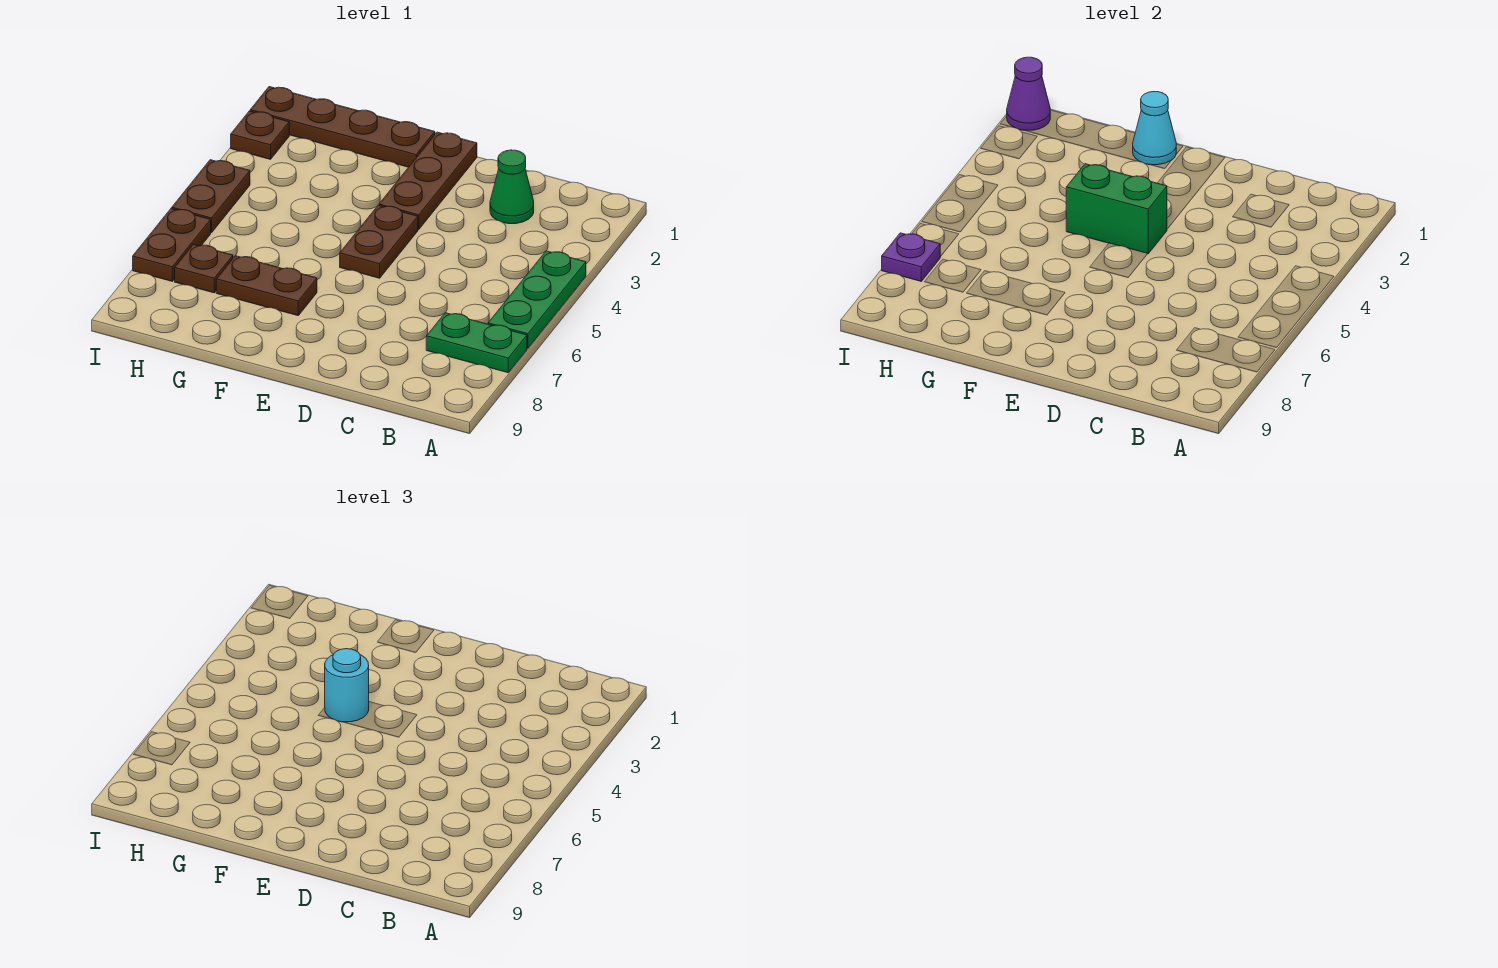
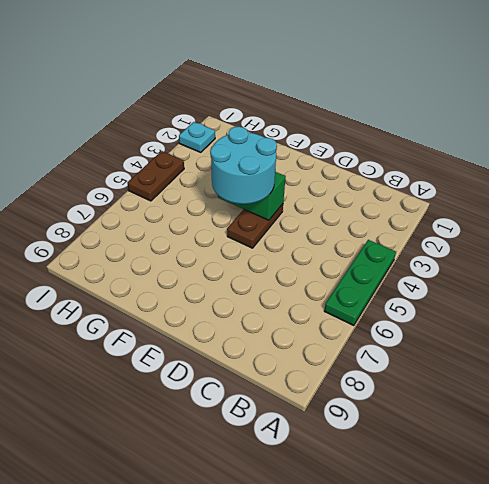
cyan round brick E4:F5 level 3 -> cyan round brick F4 level 3
cyan plate I2 level 1 -> brown plate I2 level 1
none -> green plate A7:B7 level 1
none -> green cone C2 level 1
none -> brown plate E1:E3 level 1

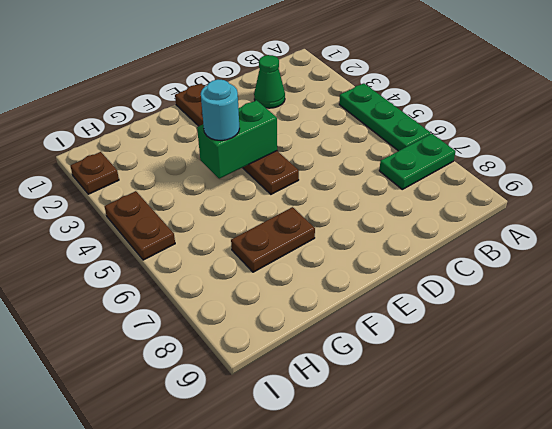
none -> brown plate F1:I1 level 1
none -> brown plate H7 level 1
none -> brown plate I6:I7 level 1

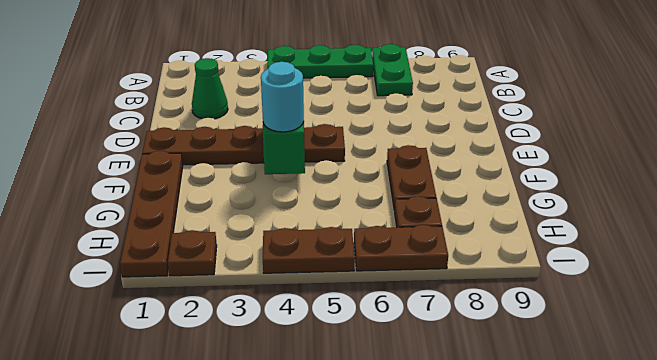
none -> cyan cone F1 level 2
none -> purple cone I1 level 2
none -> purple plate I7 level 2

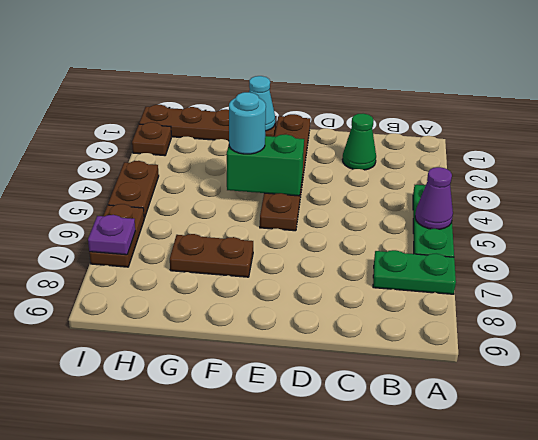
purple cone A5 level 2 -> purple cone I1 level 2
none -> brown plate H7 level 1

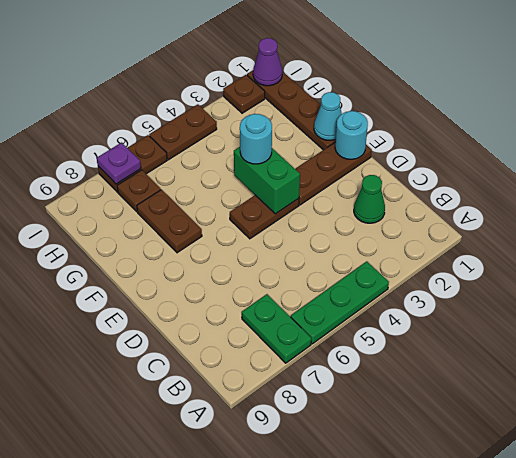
cyan round brick E1 level 2 -> none

